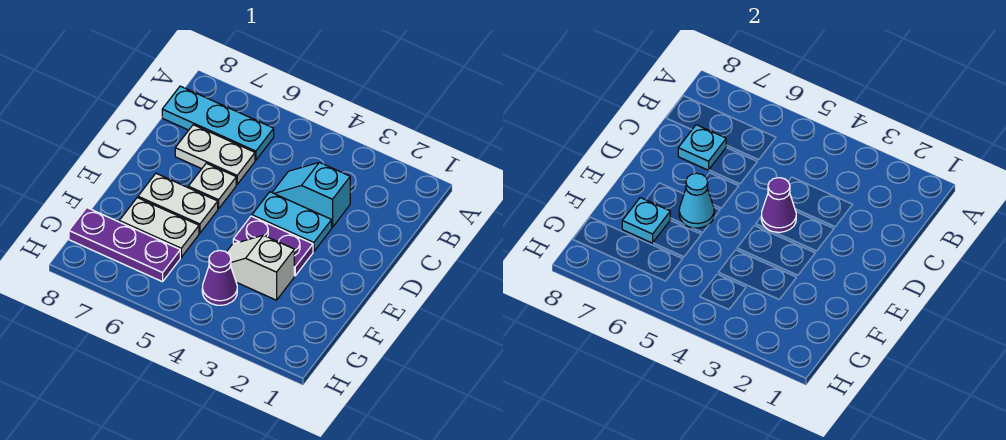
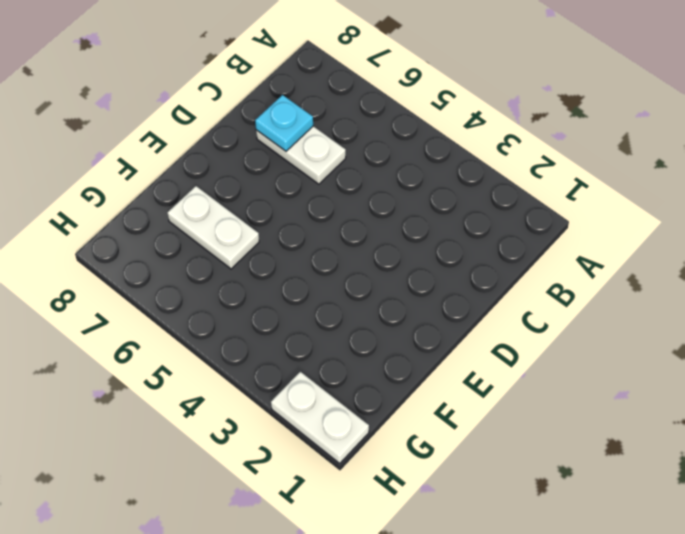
white plate H1:H2 level 1 -> white plate E6:E7 level 1
none -> cyan plate B6:B8 level 1
none -> cyan slope C3:C4 level 1 top 3
none -> cyan plate D3:D4 level 1

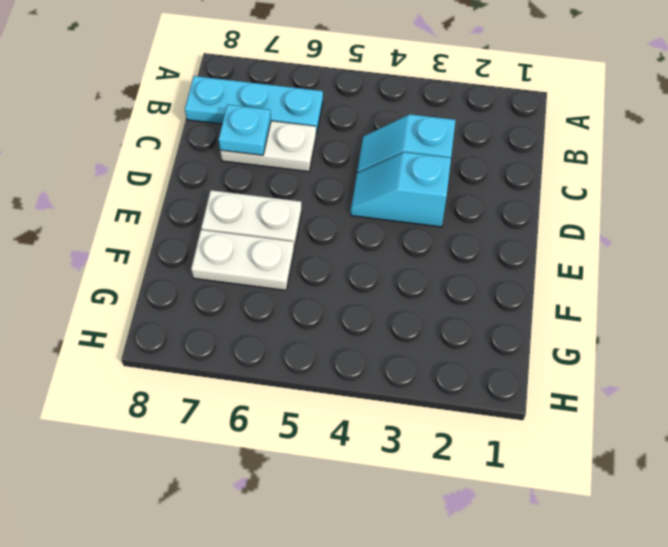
cyan slope D3:D4 level 1 top 3 -> cyan plate D3:D4 level 1
none -> white plate D6 level 1
none -> purple plate E3:E4 level 1
none -> white slope F3:F4 level 1 top 3

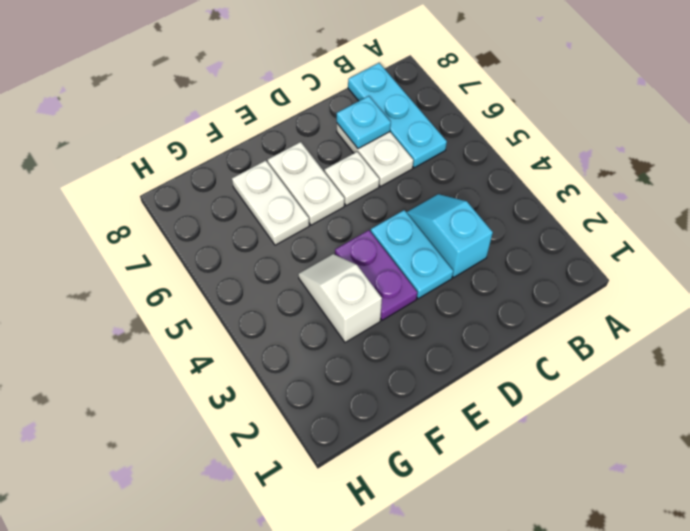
none -> purple cone G4 level 1
none -> purple plate G6:G8 level 1
none -> purple cone D4 level 2

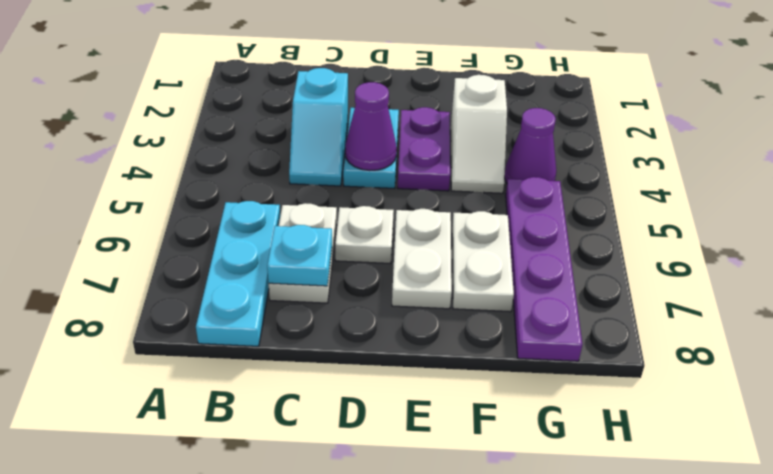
purple plate G5:G8 level 1 -> purple plate G6:G8 level 1
none -> cyan cone E6 level 2
none -> cyan plate F7 level 2

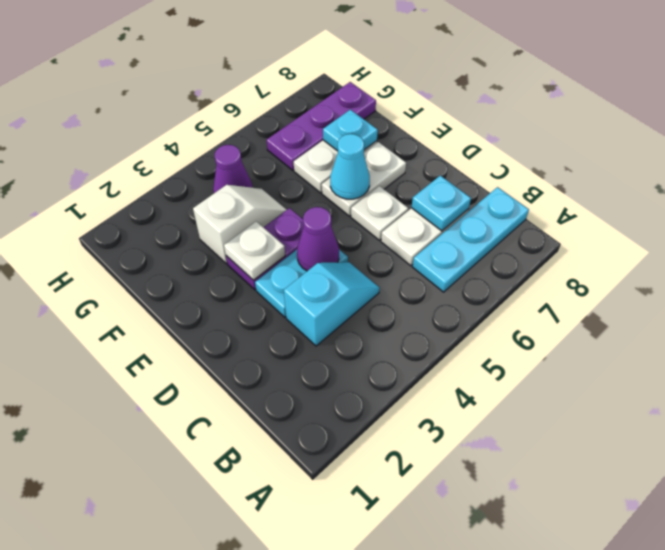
white plate E3 level 2 -> none

